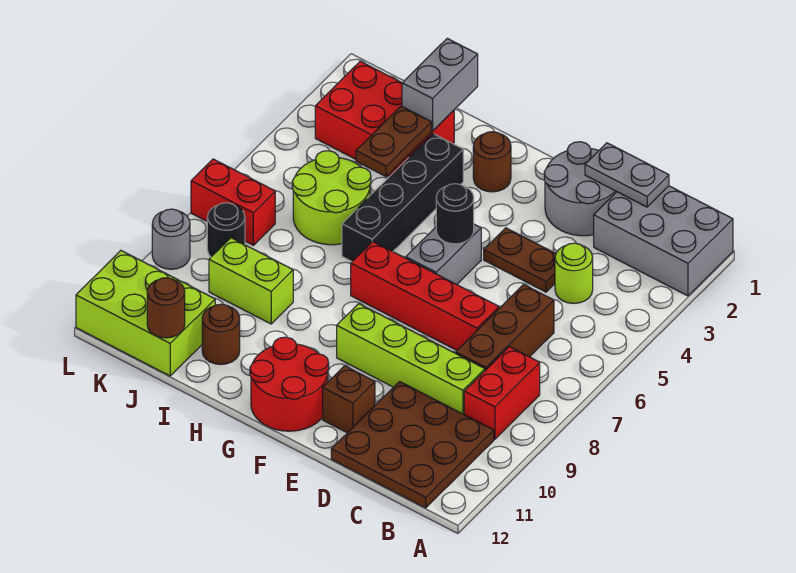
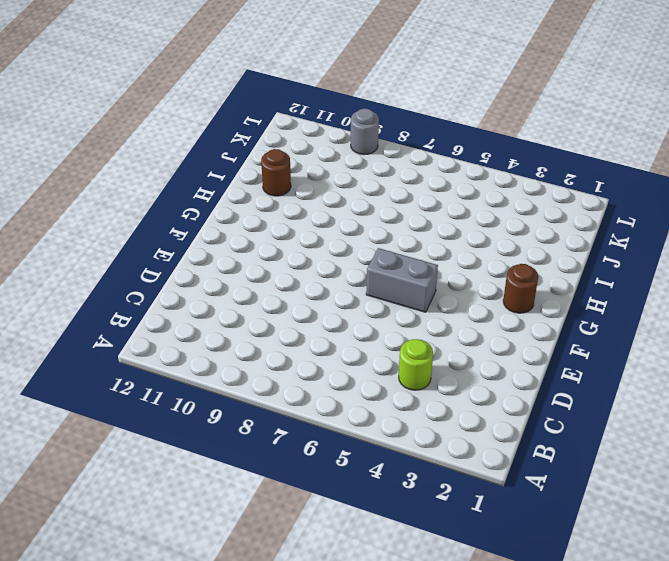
none -> grey brick A1:C2 level 1
none -> red brick B8:B9 level 1
none -> brown plate B10:D12 level 1

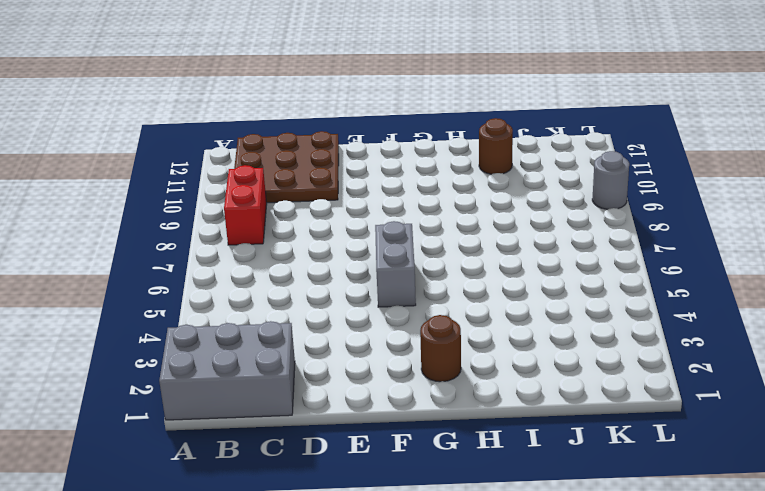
none -> lime round brick C4 level 1
none -> brown brick C6:C8 level 1
none -> lime brick C9:F9 level 1

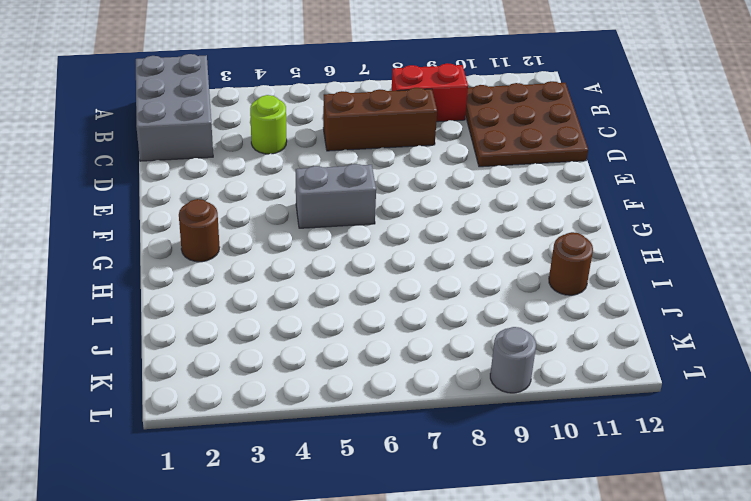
none -> lime brick C9:F9 level 1
none -> grey round brick D1:E2 level 1
none -> brown plate D4:E4 level 1

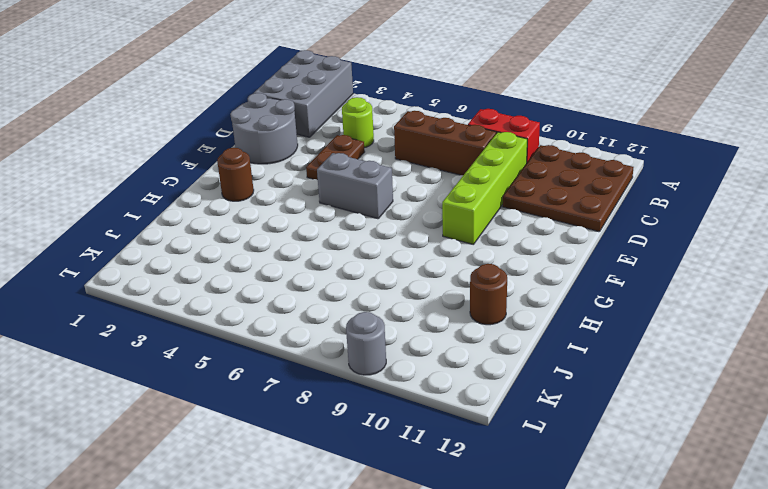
none -> red brick D7:G7 level 1
none -> brown brick E11 level 1
none -> red round brick F11:G12 level 1

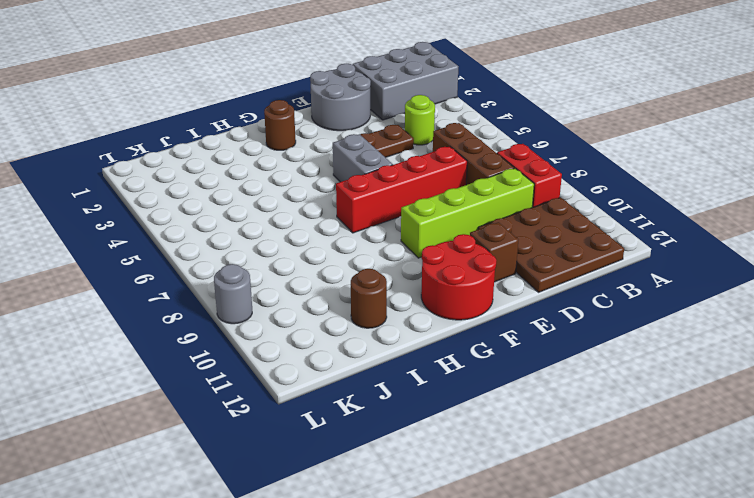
none -> black brick H3:H6 level 1
none -> red brick I2:K3 level 1
none -> lime round brick I5:J6 level 1

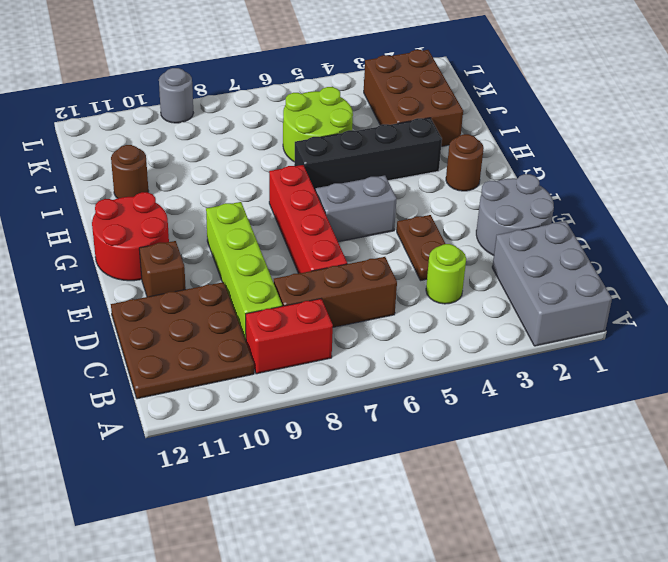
brown brick I2:K3 level 1 -> red brick I2:K3 level 1
none -> lime brick I9:J9 level 1
none -> lime brick J11:L12 level 1
none -> red brick K7:L7 level 1

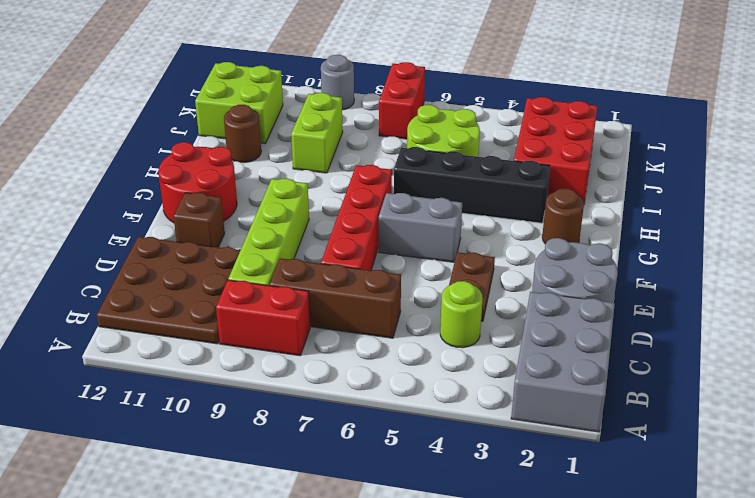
lime brick J11:K12 level 1 -> lime brick J11:L12 level 1
none -> black round brick K8 level 1
none -> grey plate C1:D1 level 2
none -> black round brick F5 level 2

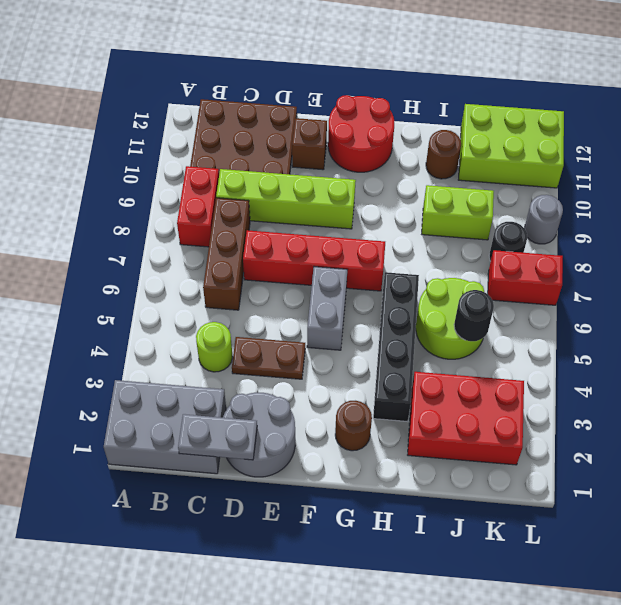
black round brick J5 level 2 -> black round brick F5 level 2
none -> grey brick I1:I2 level 2
none -> brown plate I3:I4 level 2
none -> brown round brick J12 level 2

